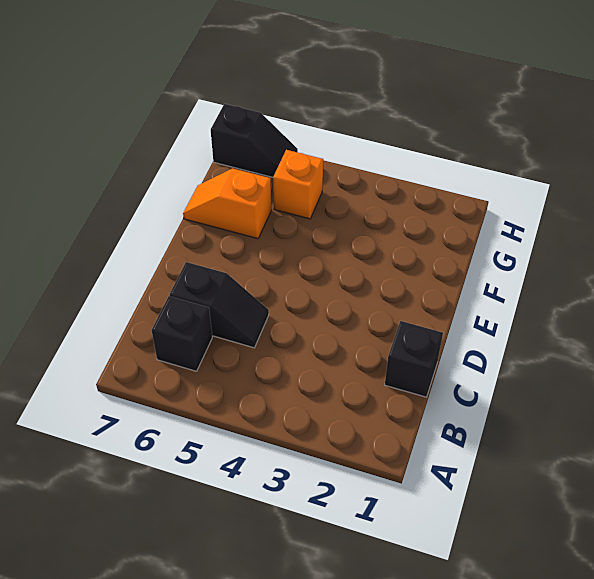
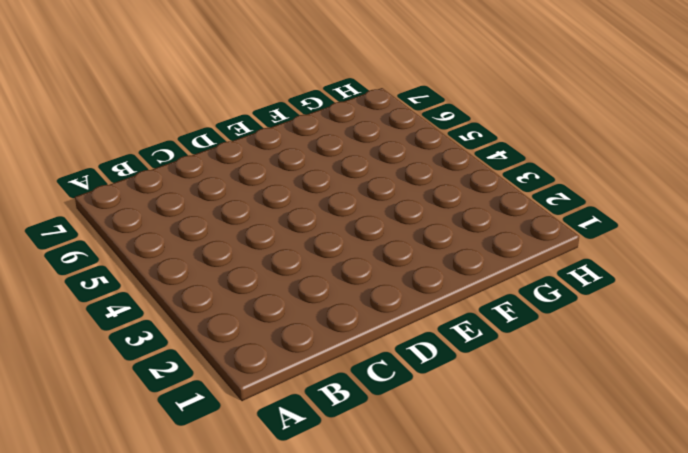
none -> black brick B6 level 1
none -> black brick C1 level 1

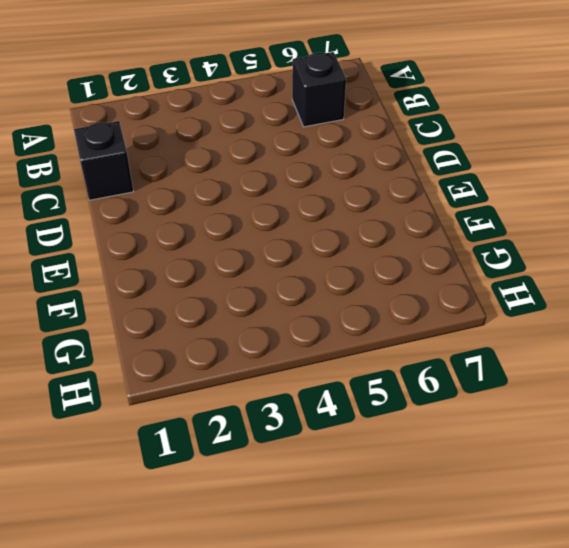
none -> black slope C5:C6 level 1 top 6
none -> orange slope F6:F7 level 1 top 6

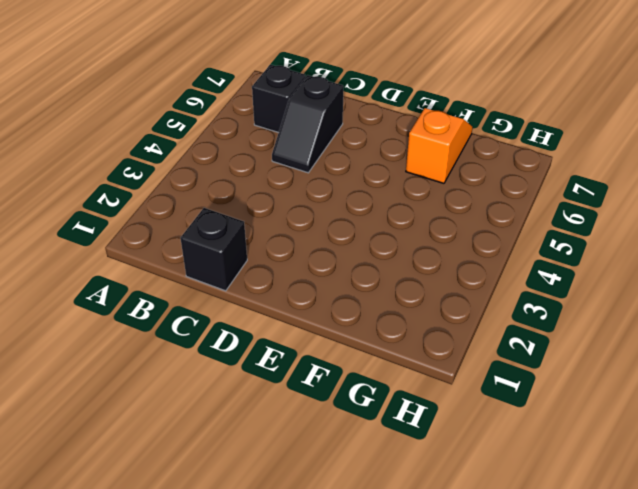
none -> orange brick G5 level 1
none -> black slope H6:H7 level 1 top 7

